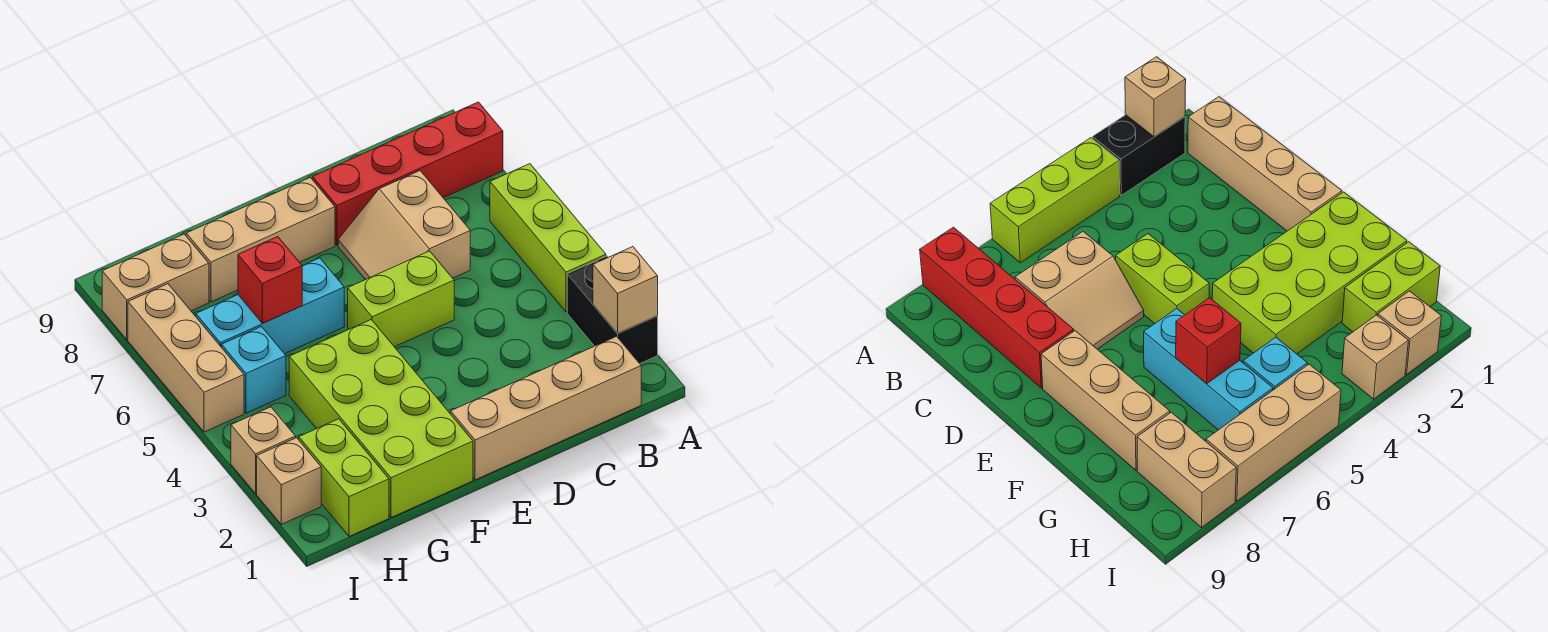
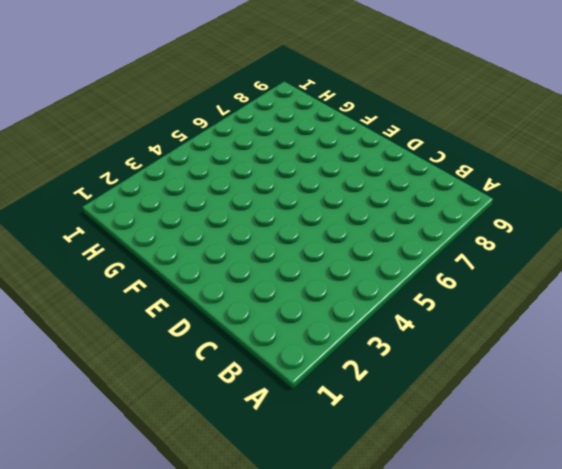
none -> black brick A2:A3 level 1
none -> lime brick A4:A6 level 1
none -> red brick A8:D8 level 1

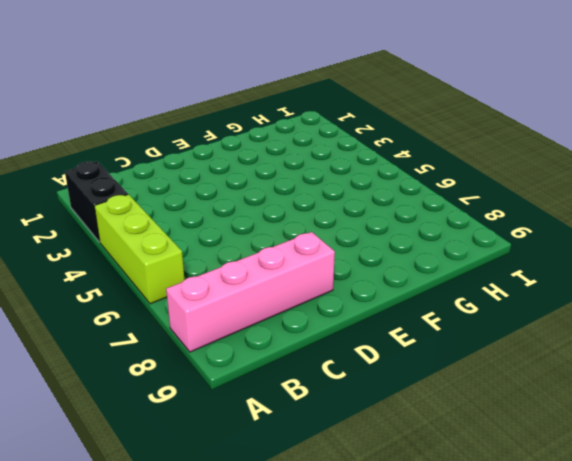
pink brick A8:D8 level 1 -> red brick A8:D8 level 1
none -> tan brick B1:E1 level 1
none -> tan slope C6:D7 level 1 top C
none -> lime brick D5:E5 level 1

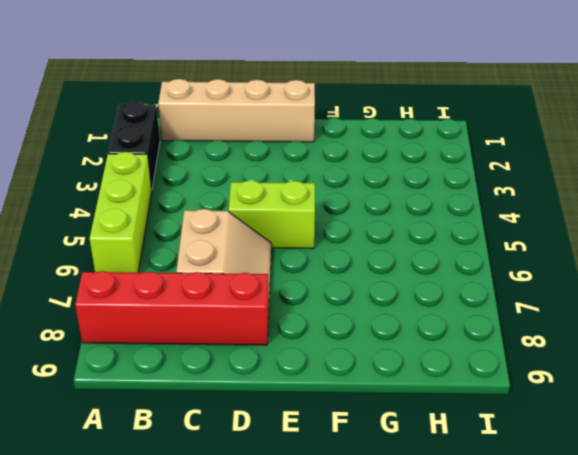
none -> tan brick E8:G8 level 1
none -> lime brick F1:G4 level 1
none -> cyan brick F6:H6 level 1

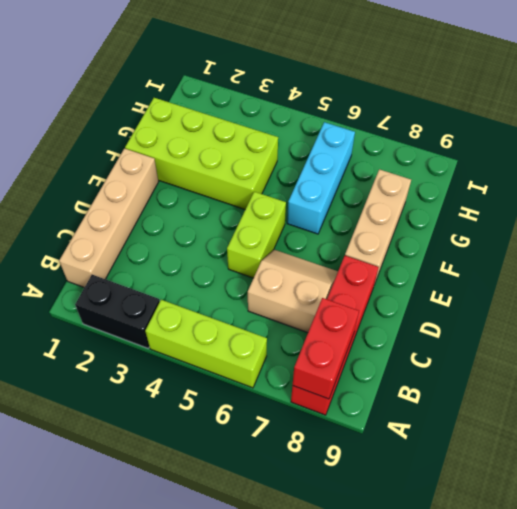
red brick A8:B8 level 2 -> none
none -> lime brick H1:H2 level 1
none -> cyan brick H5 level 1
none -> tan brick H8:I8 level 1

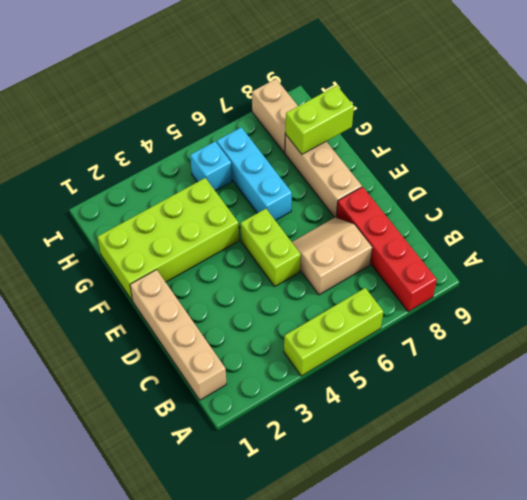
lime brick G8:G9 level 2 -> lime brick H1:H2 level 1
none -> black brick A2:A3 level 1
none -> tan brick I2 level 1
none -> tan brick I3 level 1

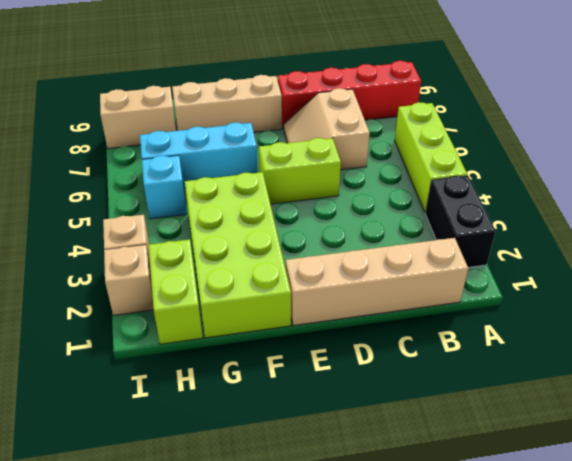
none -> tan brick I5:I7 level 1
none -> tan brick A2 level 2
none -> red brick G6 level 2

